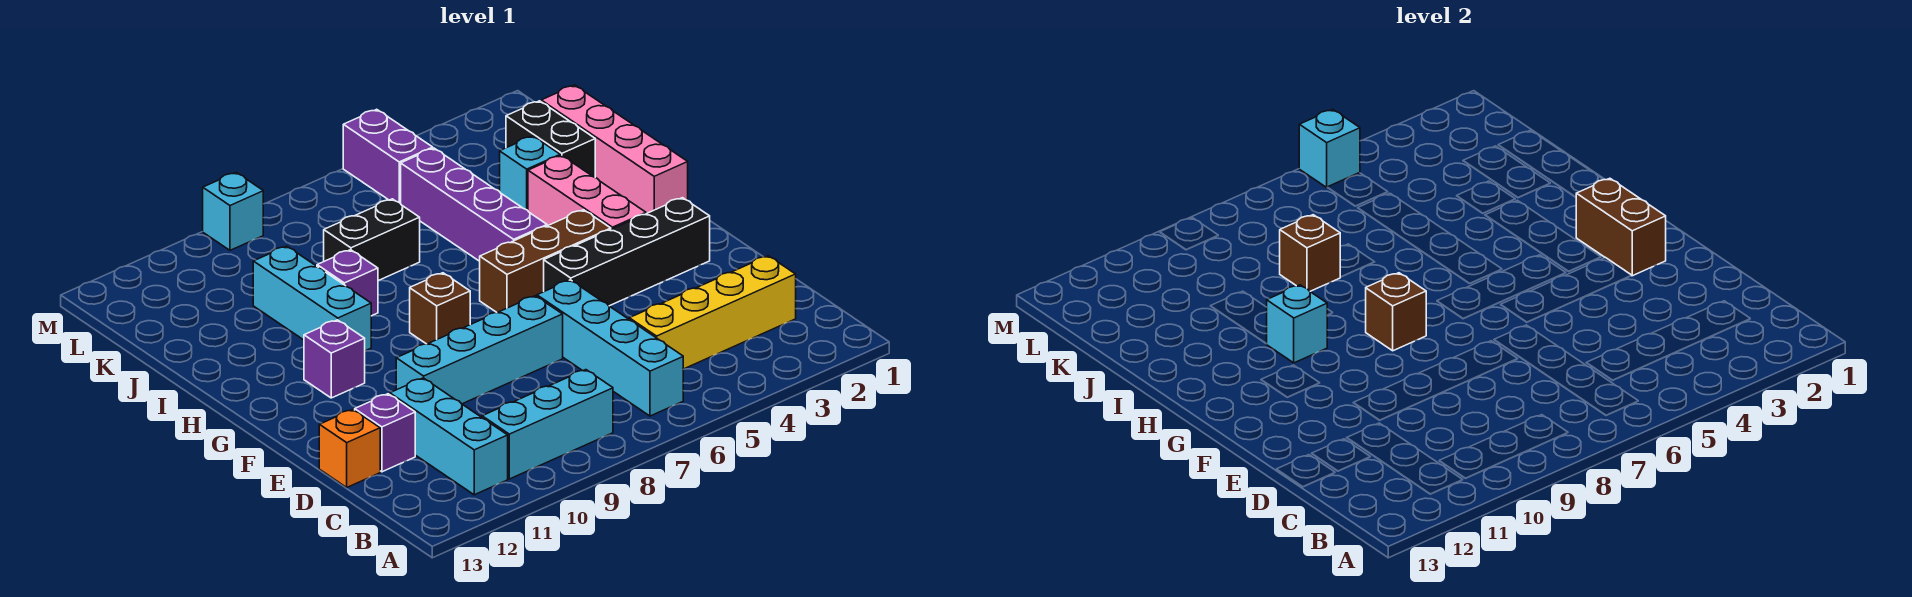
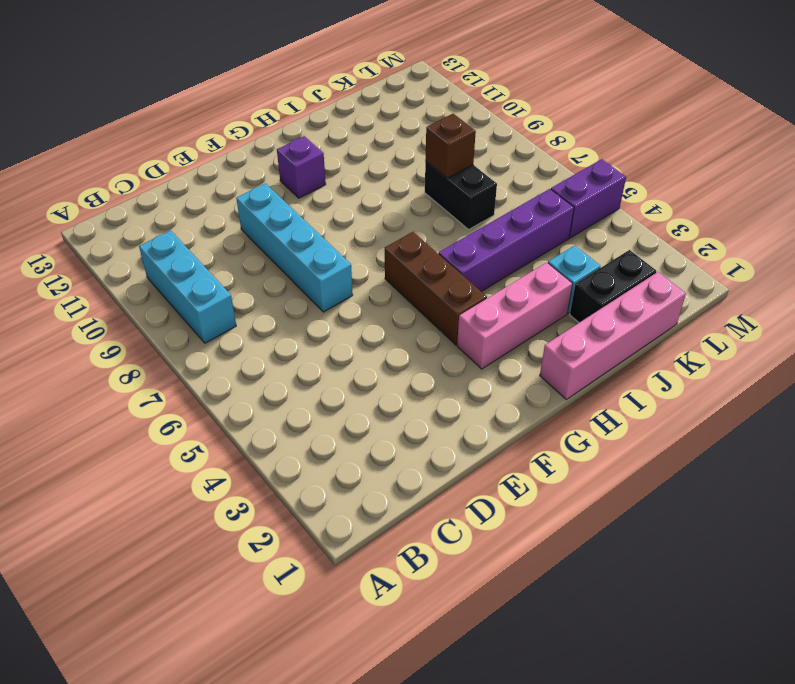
none -> cyan brick B6:E6 level 1
none -> cyan brick B11:D11 level 1
none -> yellow brick C2:C5 level 1

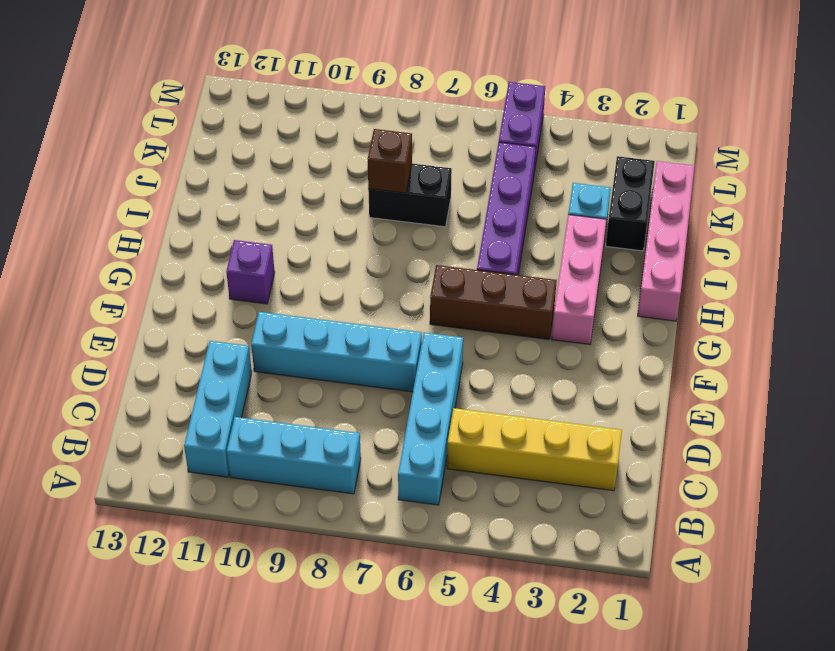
none -> purple brick D12 level 1
none -> orange brick D13 level 1
none -> black brick F2:F5 level 1

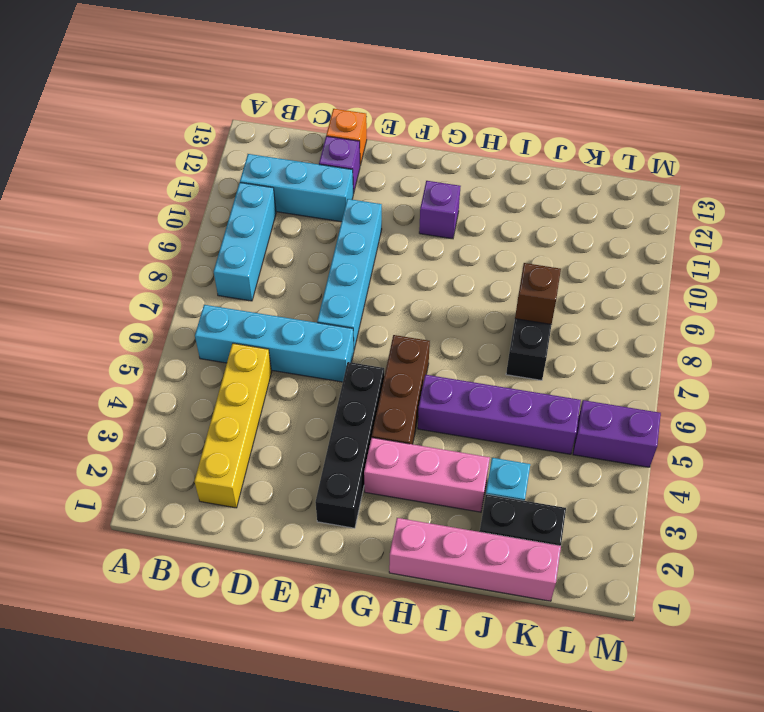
none -> brown brick G8 level 1
none -> cyan brick H10:J10 level 1
none -> purple brick I9 level 1

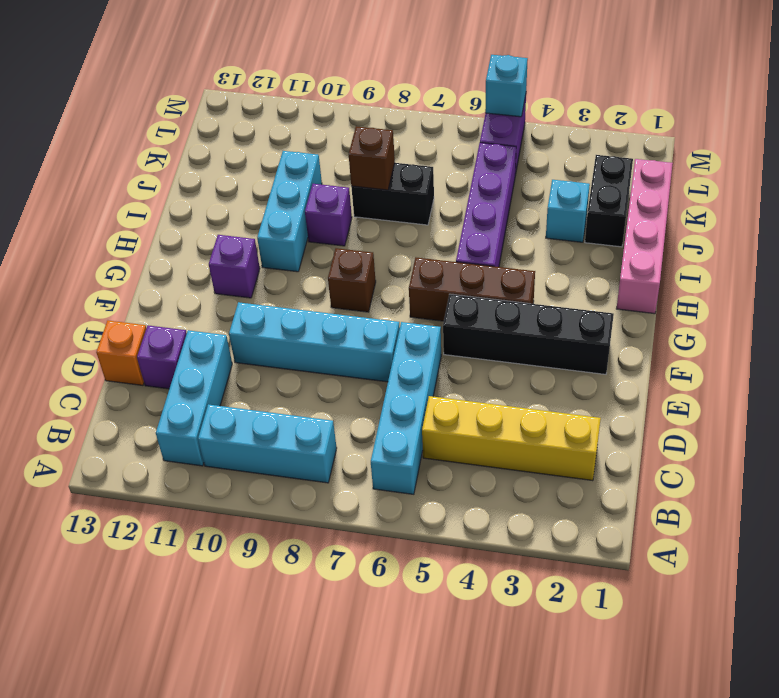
none -> pink brick G3:I3 level 1
none -> cyan brick M9 level 1
none -> brown brick F2:G2 level 2

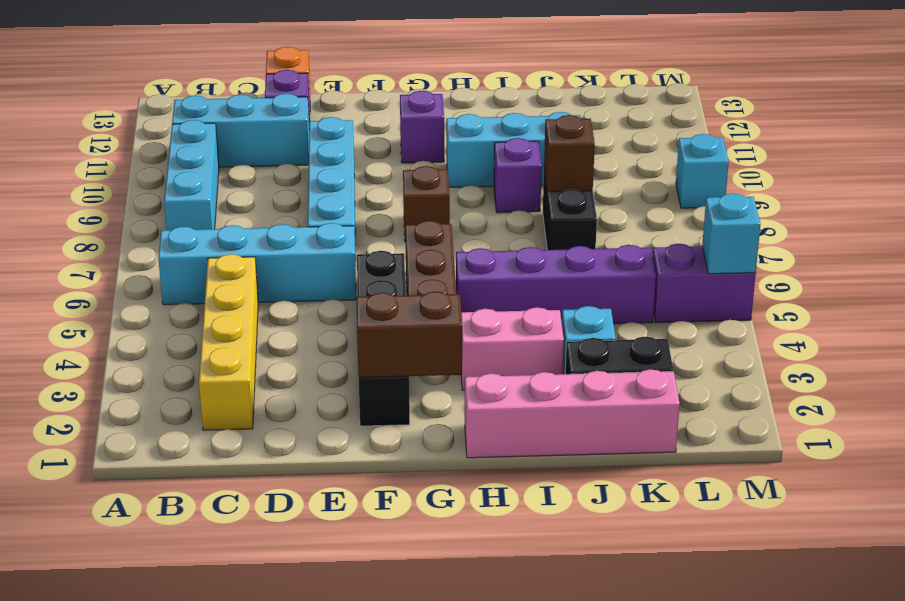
pink brick H3:I3 level 1 -> pink brick G3:I3 level 1
none -> brown brick G8 level 2
none -> cyan brick H10 level 2

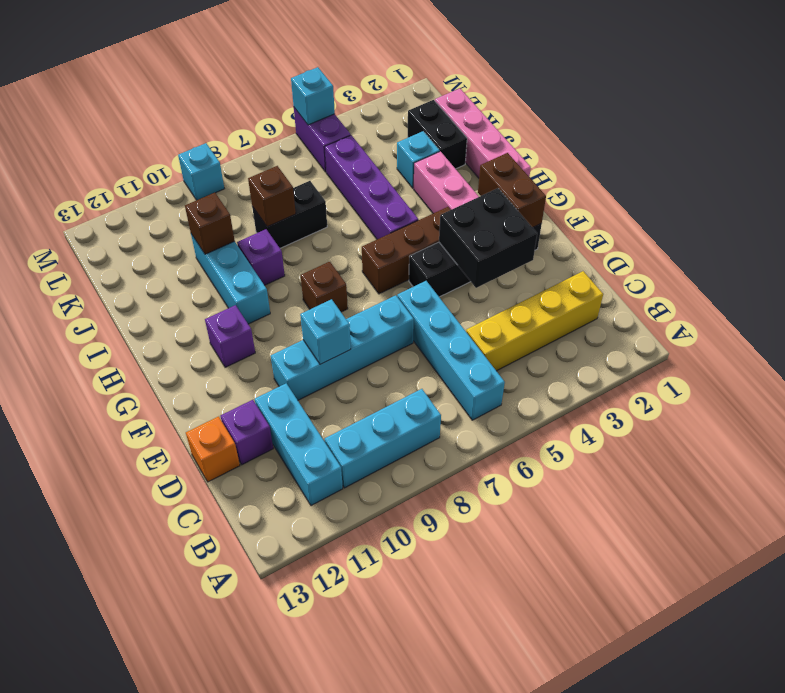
black brick E3:F4 level 2 -> none
cyan brick E9 level 2 -> cyan brick H10 level 2
brown brick J10 level 2 -> brown brick G8 level 2

